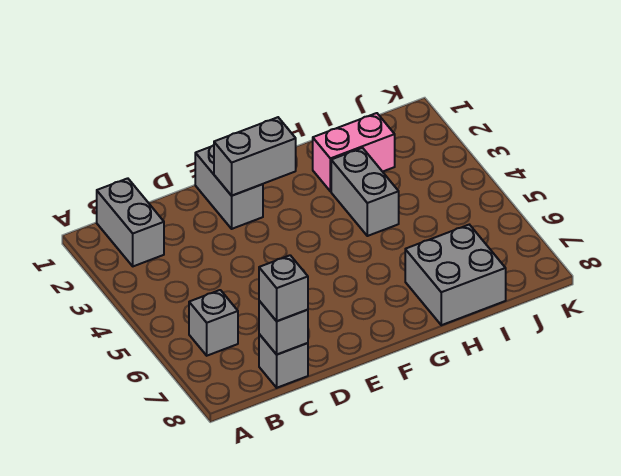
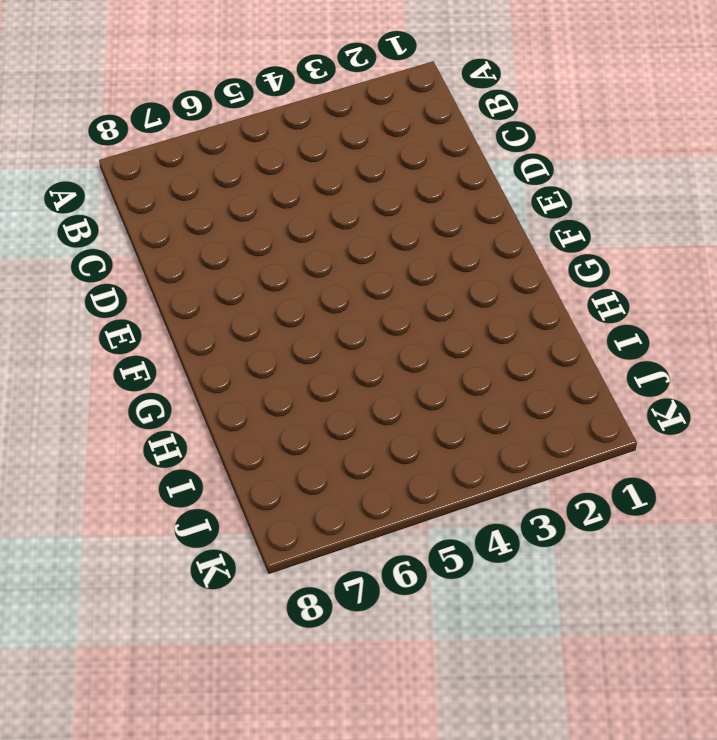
none -> grey brick B1:B2 level 1
none -> grey brick B6 level 1

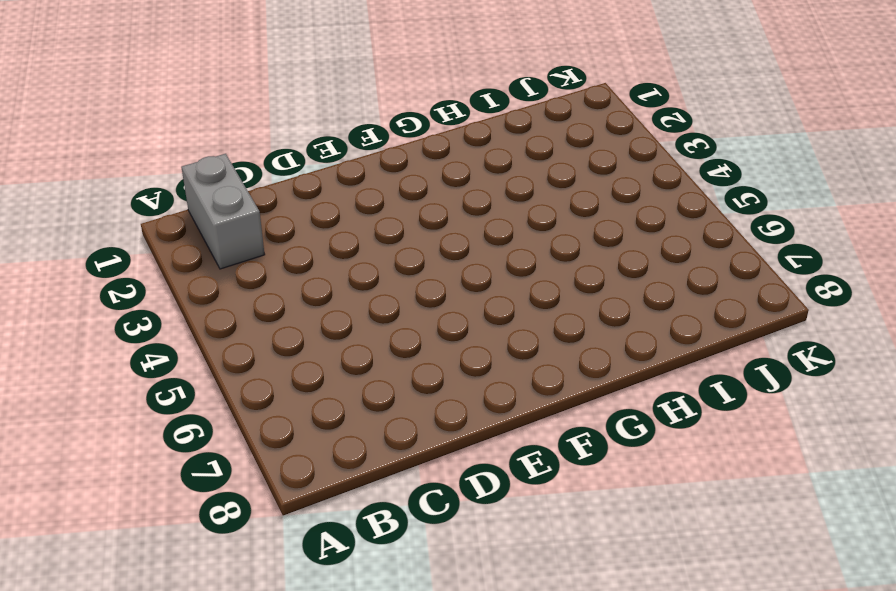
none -> grey brick B6 level 1
none -> grey brick C8 level 1

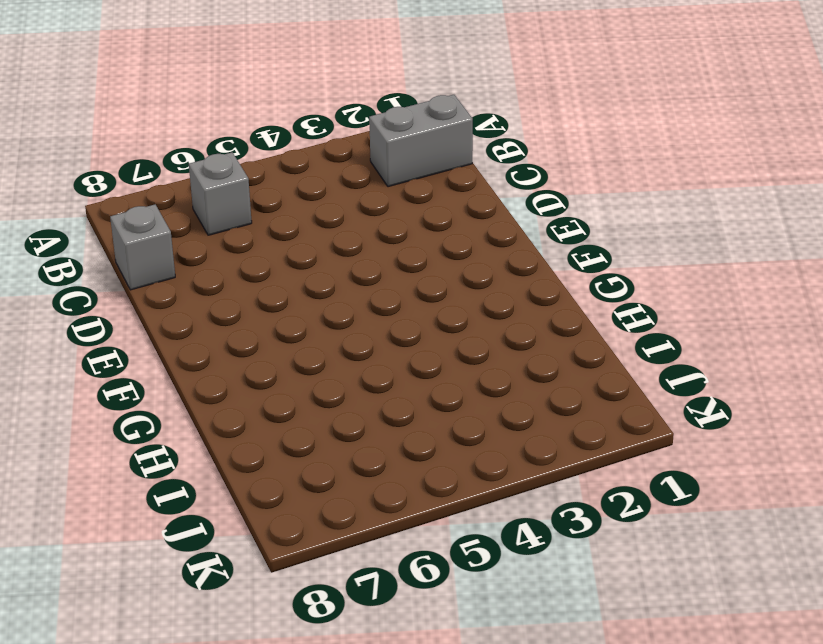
none -> grey brick E1:E2 level 1
none -> pink brick H2:I2 level 1

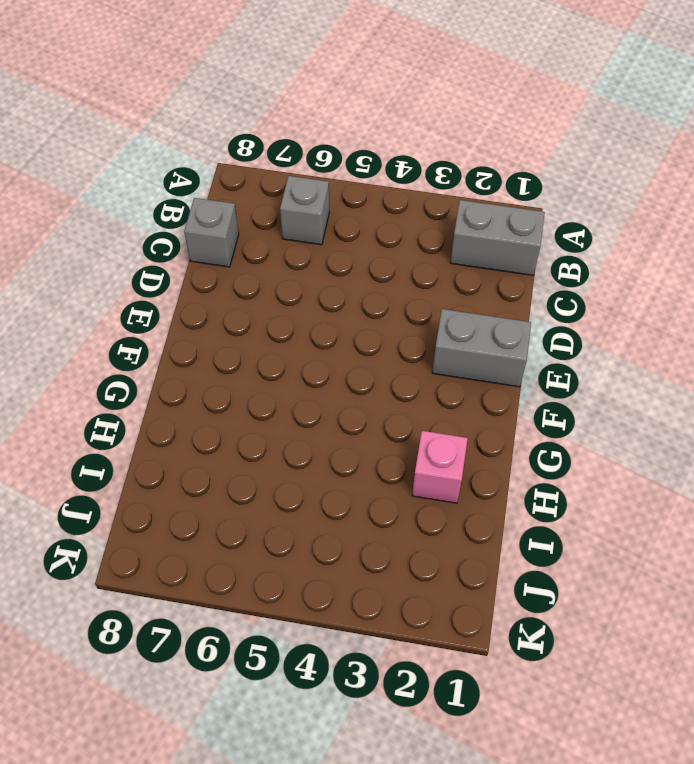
pink brick H2 level 1 -> pink brick H2:I2 level 1
none -> grey brick H3:H4 level 1
none -> grey brick H7:I8 level 1

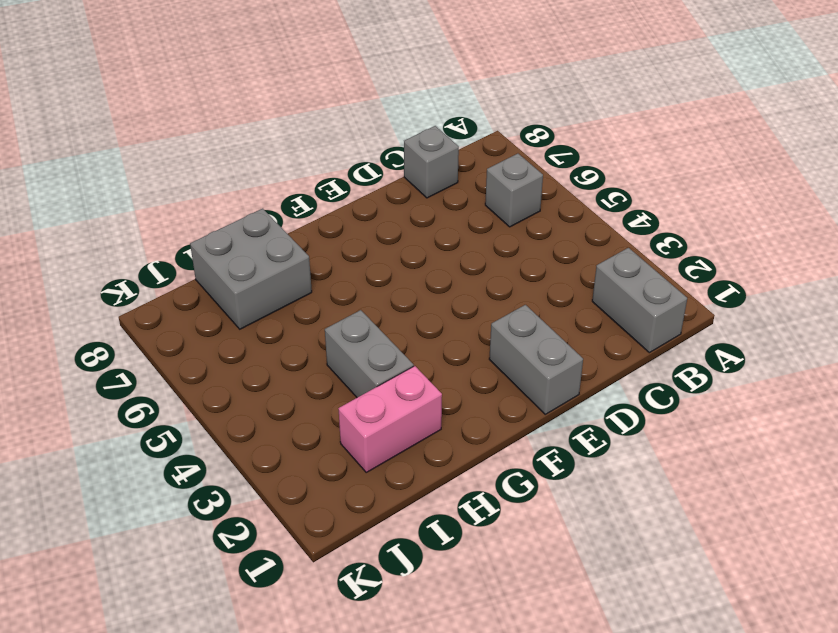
none -> grey brick C8 level 2
none -> grey brick E2:F2 level 2

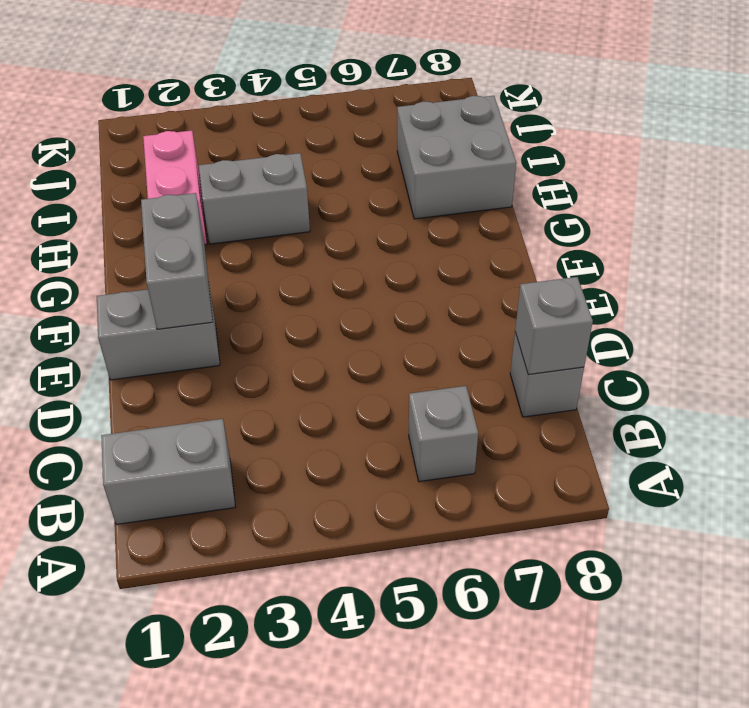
none -> grey brick C8 level 3

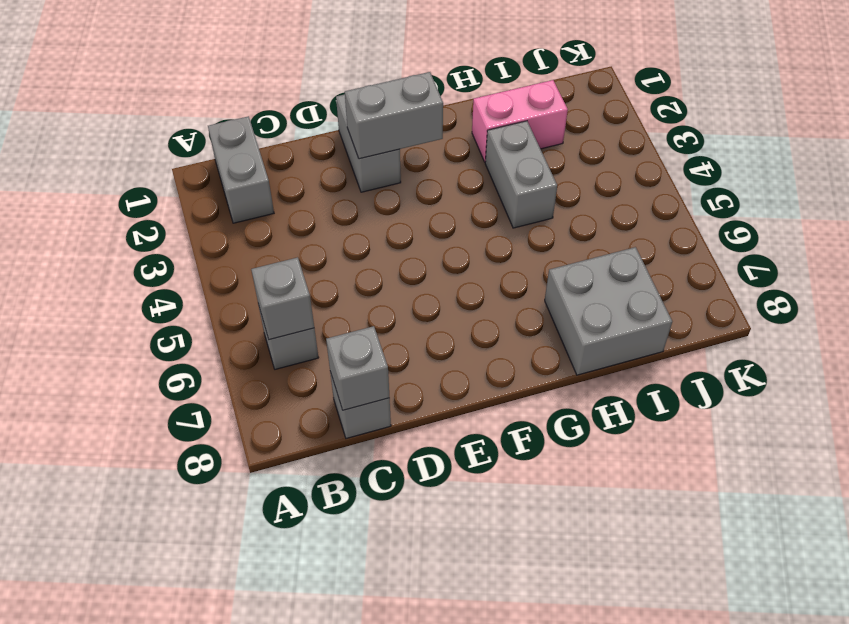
grey brick B6 level 2 -> grey brick C8 level 3

